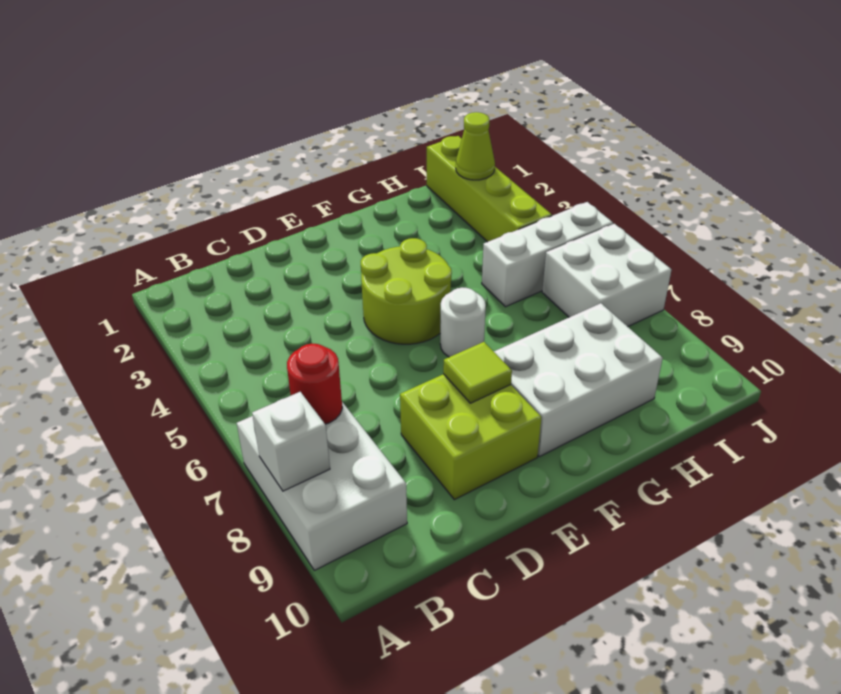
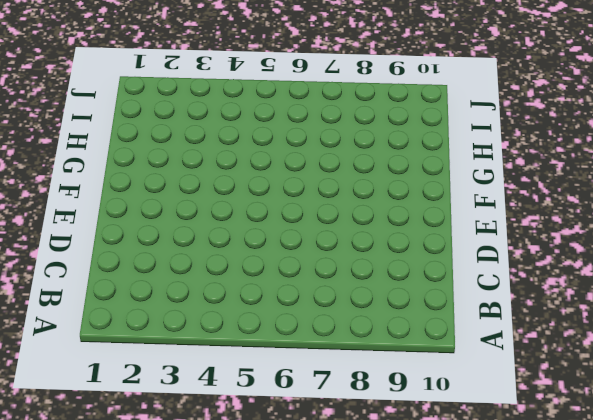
none -> white brick A7:B9 level 1
none -> lime brick D8:E9 level 1
none -> lime round brick E4:F5 level 1

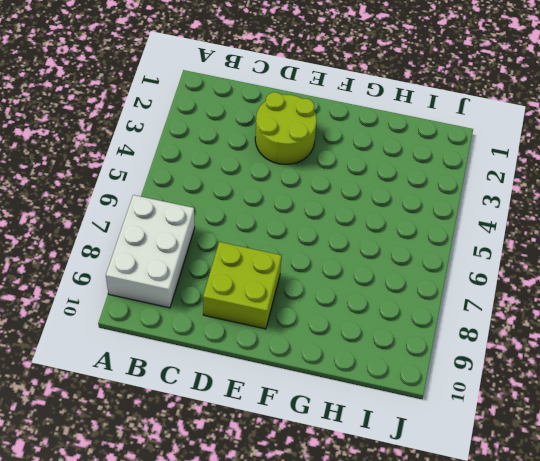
lime round brick D2:E3 level 1 -> lime round brick E4:F5 level 1
none -> white round brick F6 level 1
none -> white brick F8:H9 level 1
none -> white brick H5:J5 level 1

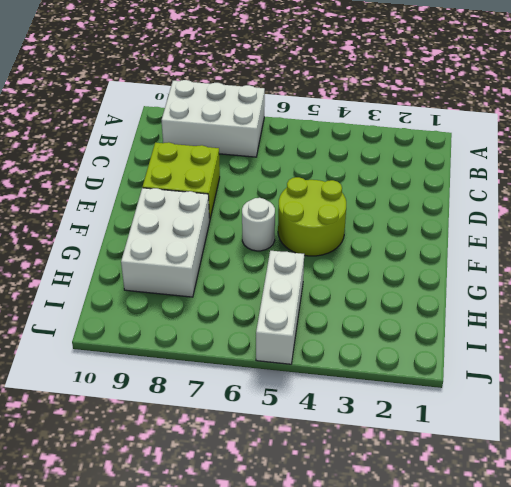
none -> lime brick I1:I4 level 1
none -> white brick I6:J7 level 1
none -> white brick A8 level 2

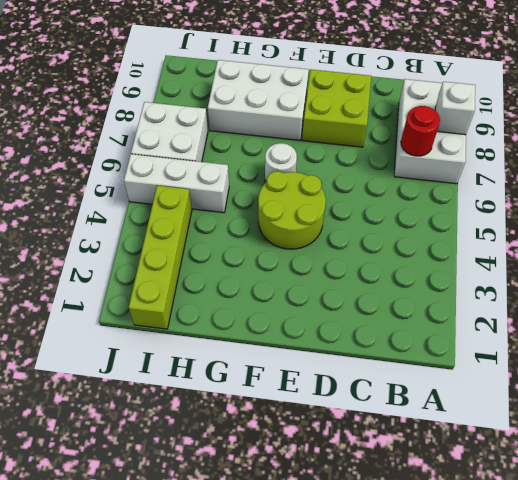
none -> lime tile E8 level 2
none -> lime cone I2 level 2

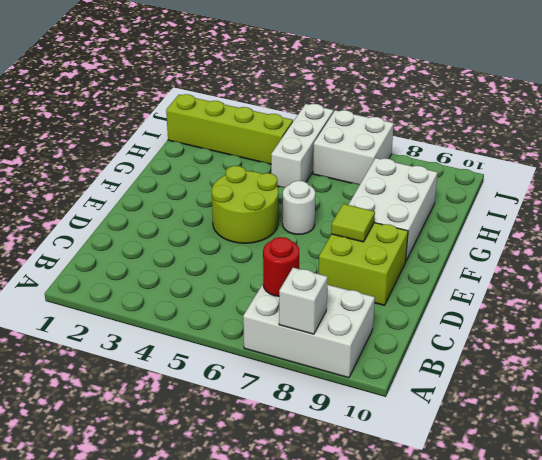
none -> lime cone I2 level 2

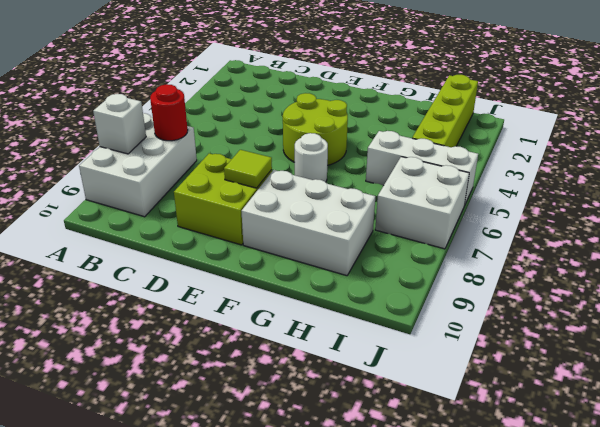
none -> lime cone I2 level 2

